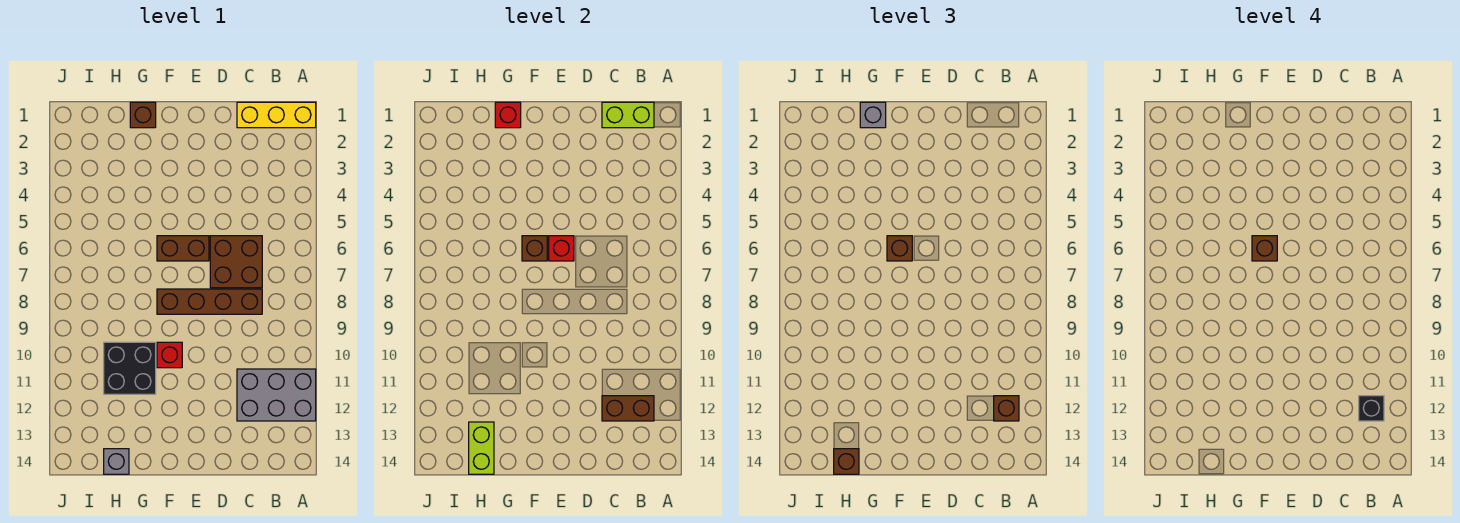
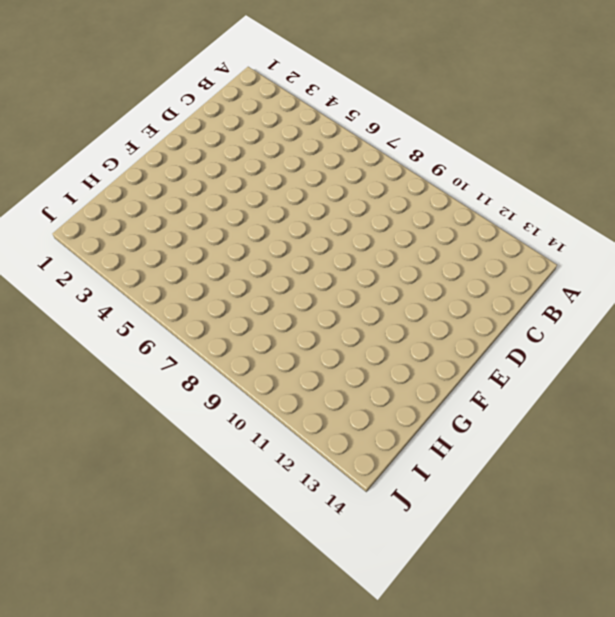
none -> yellow brick A1:C1 level 1
none -> grey brick A11:C12 level 1
none -> brown brick C6:D7 level 1

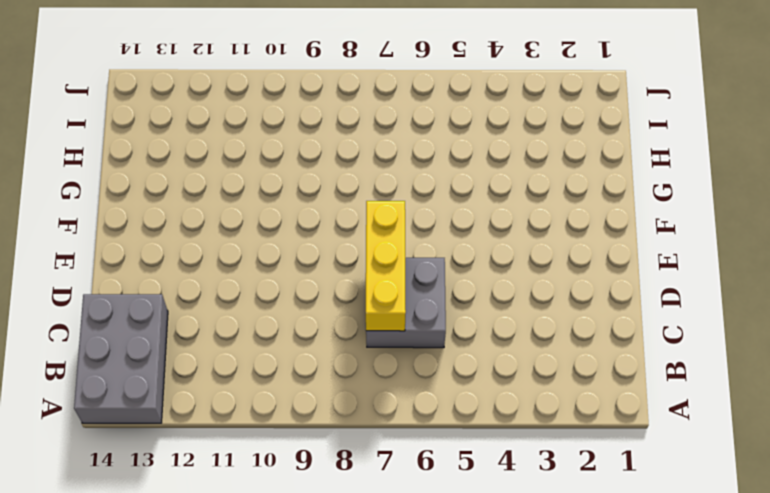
grey brick A13:C14 level 1 -> grey brick A11:C12 level 1
grey brick C6:D7 level 1 -> brown brick C6:D7 level 1
yellow brick C7:E7 level 2 -> yellow brick A1:C1 level 1
none -> brown brick C8:F8 level 1
none -> brown brick E6:F6 level 1
none -> red brick F10 level 1

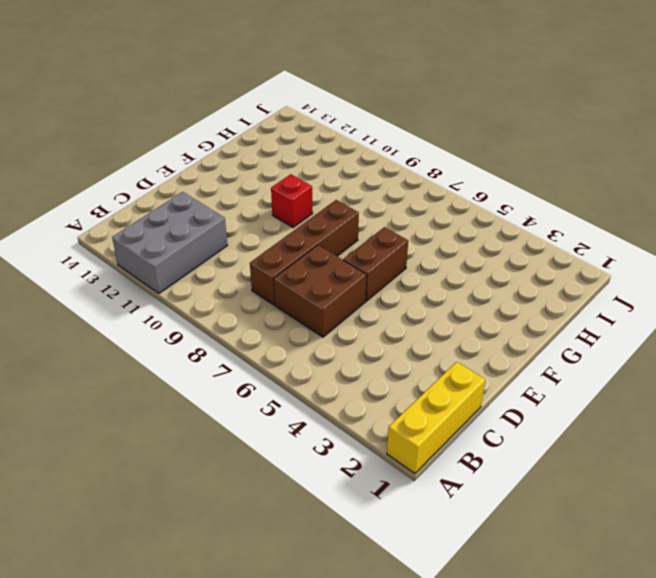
none -> brown brick G1 level 1
none -> black brick G10:H11 level 1
none -> grey brick H14 level 1

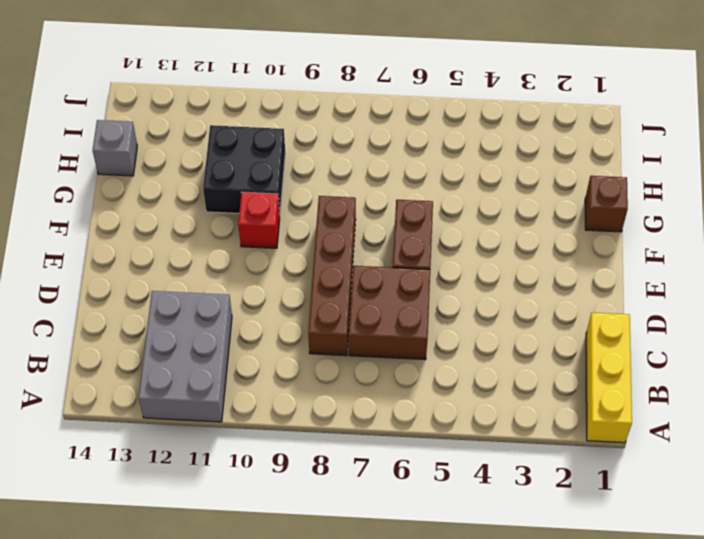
none -> lime brick B1:C1 level 2
none -> brown brick B12:C12 level 2
none -> red brick E6 level 2

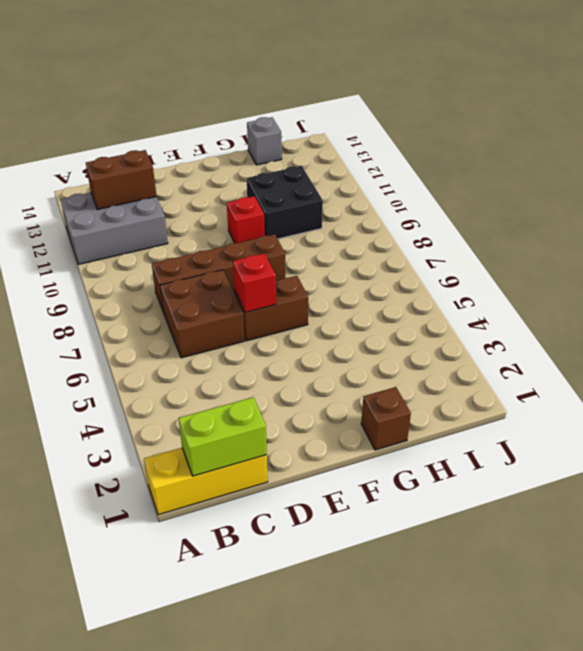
none -> brown brick F6 level 2
none -> red brick G1 level 2
none -> lime brick H13:H14 level 2

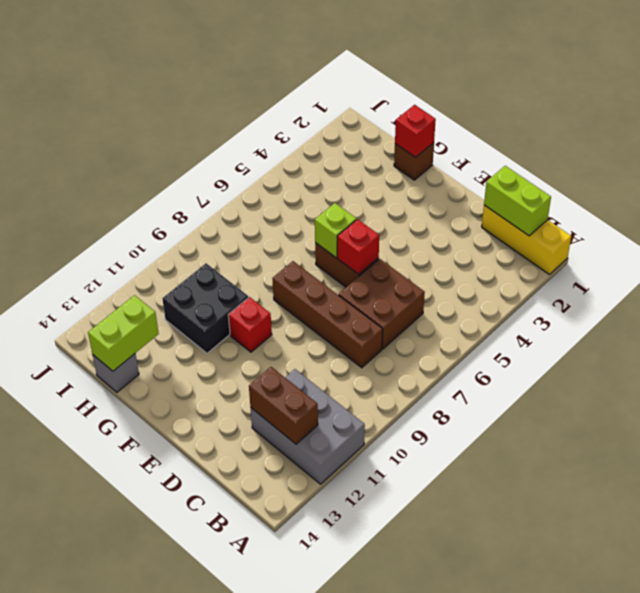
lime brick F6 level 2 -> brown brick F6 level 2
none -> brown brick B12 level 3
none -> brown brick F6 level 3
none -> grey brick G1 level 3

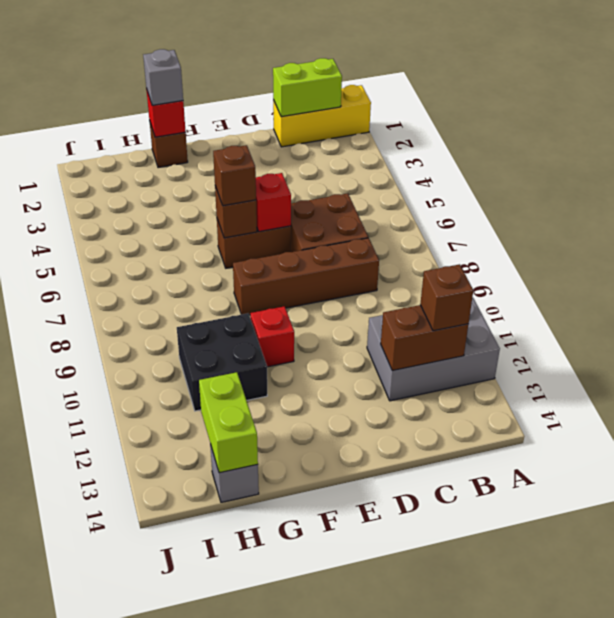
none -> brown brick H14 level 3
none -> black brick B12 level 4
none -> brown brick F6 level 4

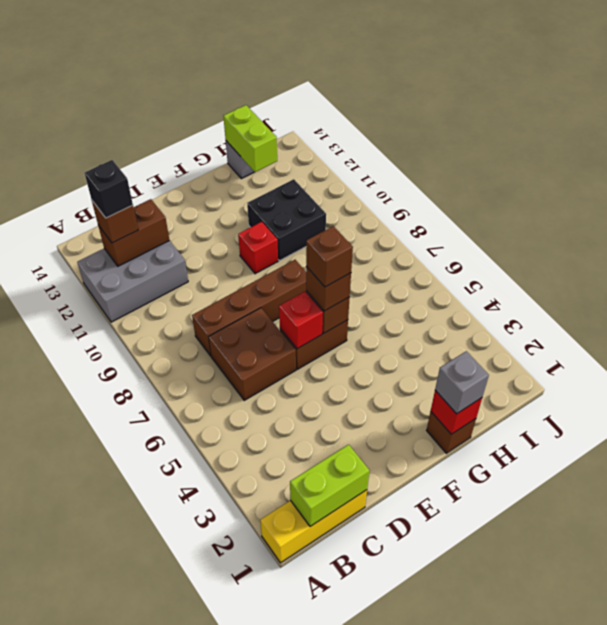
none -> brown brick H14 level 3

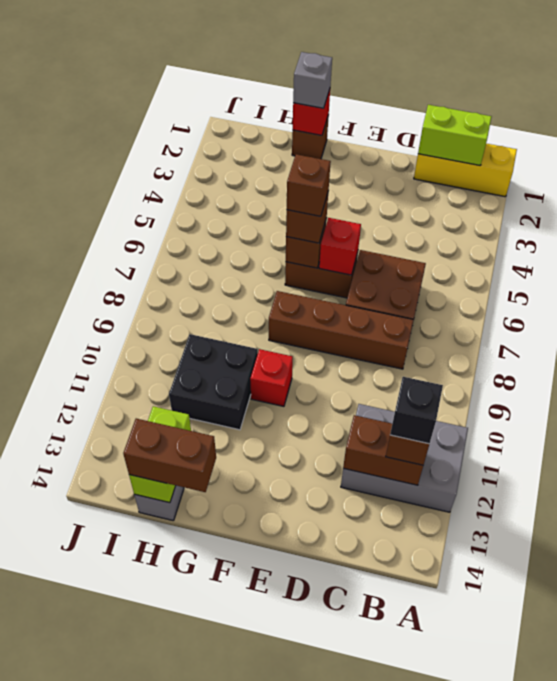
brown brick G14:H14 level 3 -> brown brick H14 level 3

